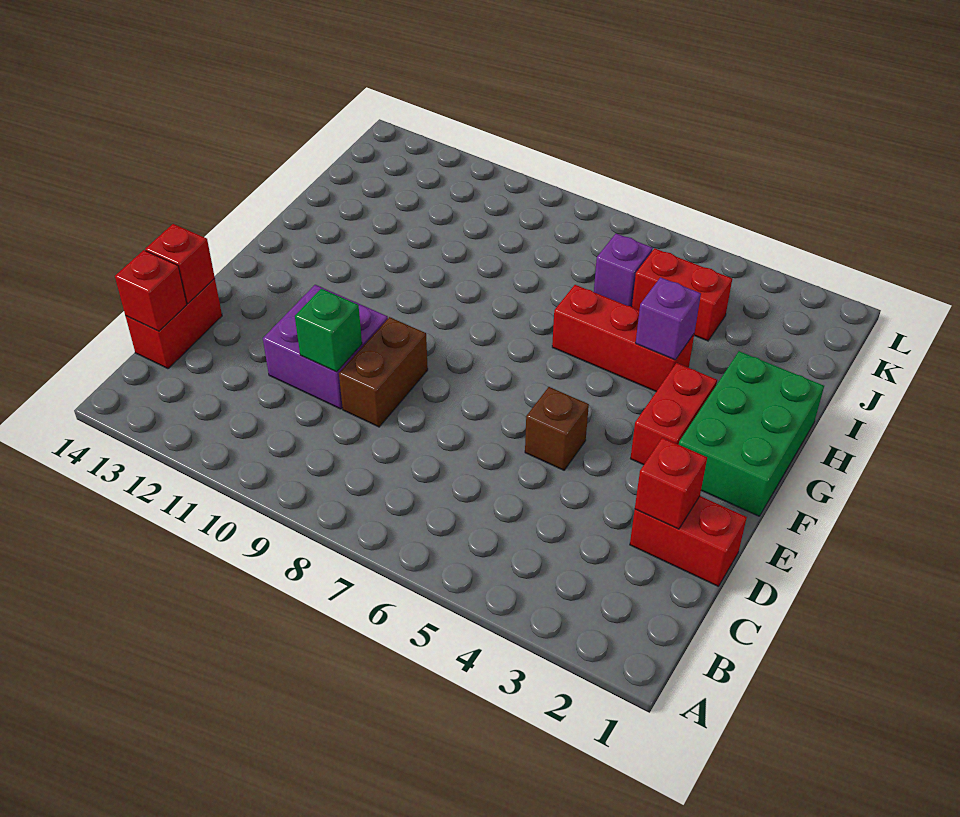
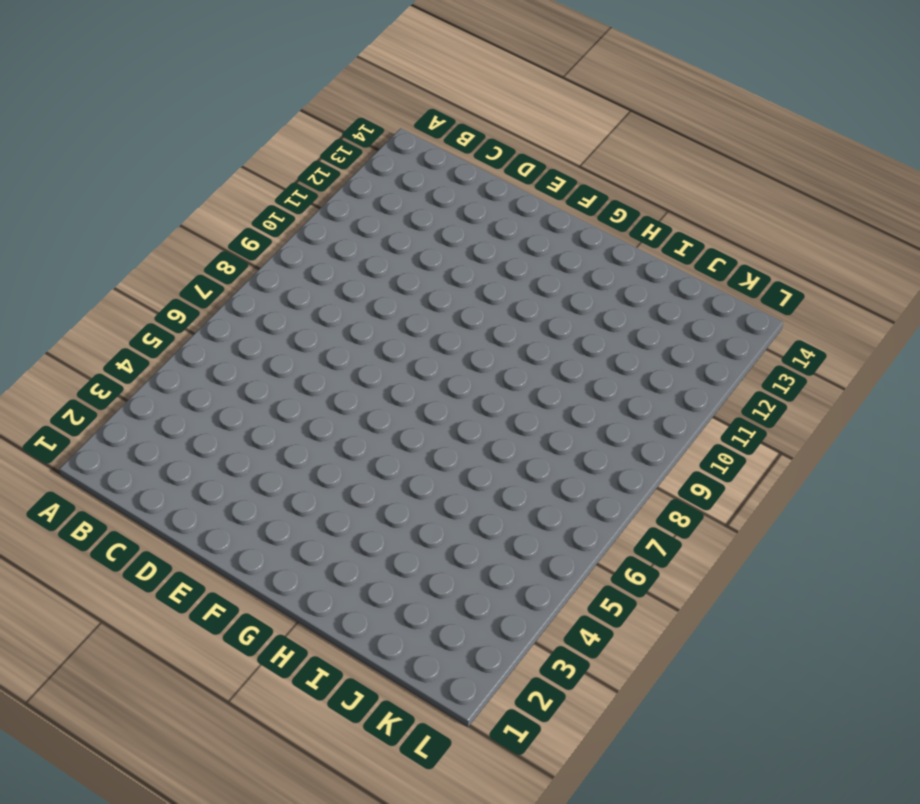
none -> red brick C14:D14 level 1
none -> red brick D1:D2 level 1
none -> brown brick D9:E9 level 1

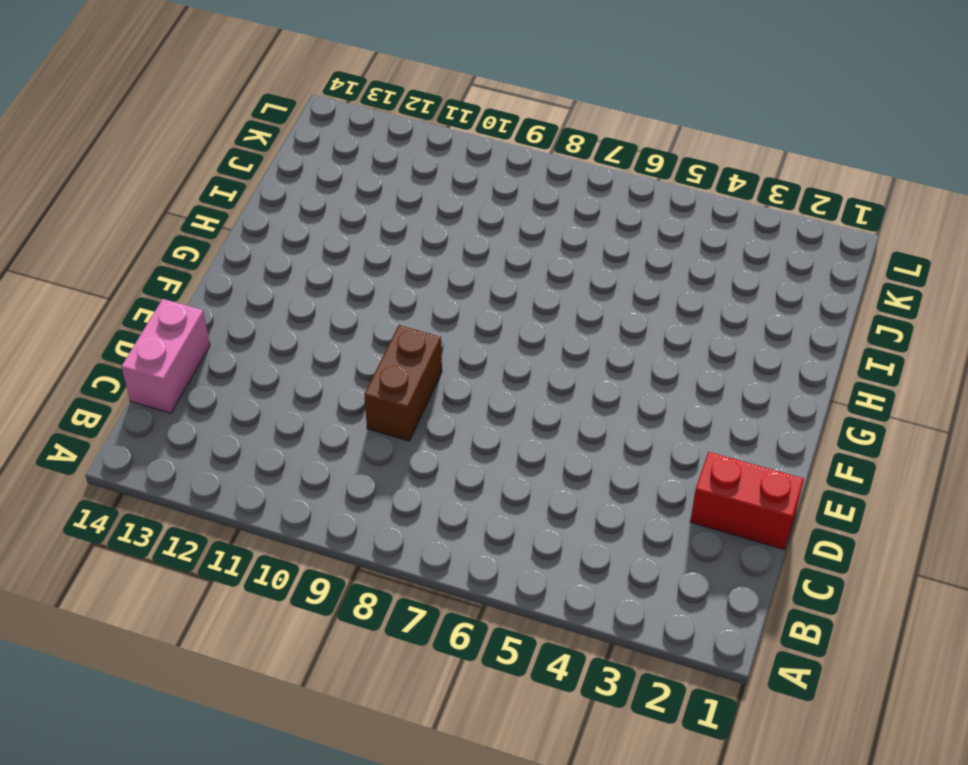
pink brick C14:D14 level 1 -> red brick C14:D14 level 1
none -> purple brick D10:E11 level 1
none -> brown brick E5 level 1
none -> green brick F1:H2 level 1

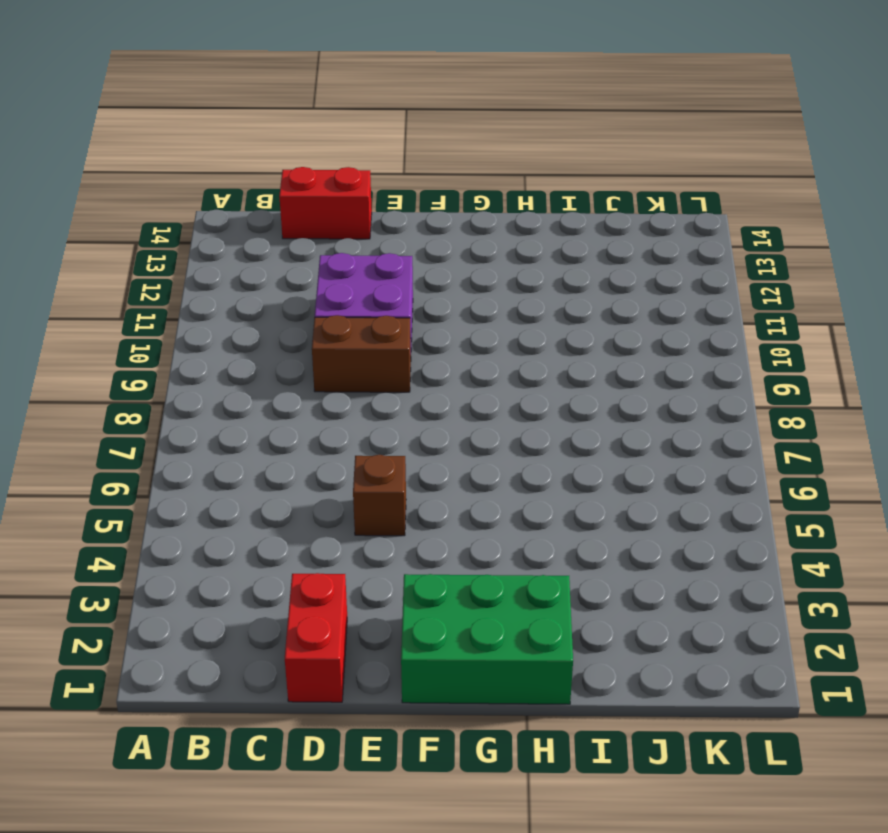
none -> red brick F3:G3 level 1
none -> red brick H4:H6 level 1
none -> red brick J4:J5 level 1

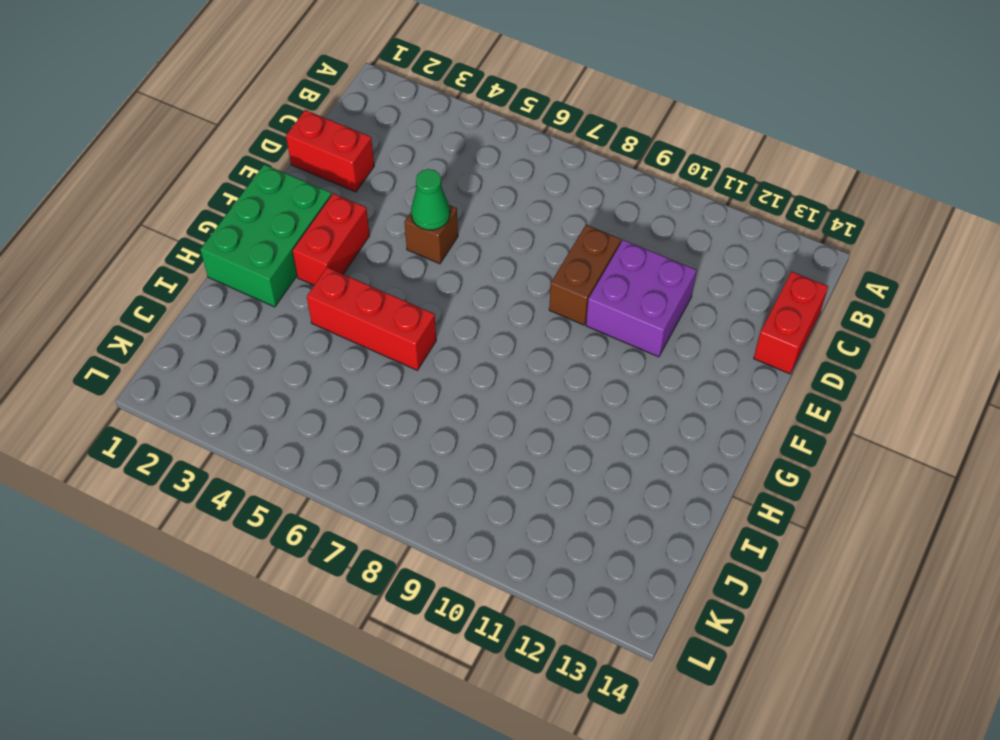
green cone E5 level 2 -> none
none -> red brick J4:J5 level 1
none -> purple brick J6 level 1
none -> red brick C14 level 2

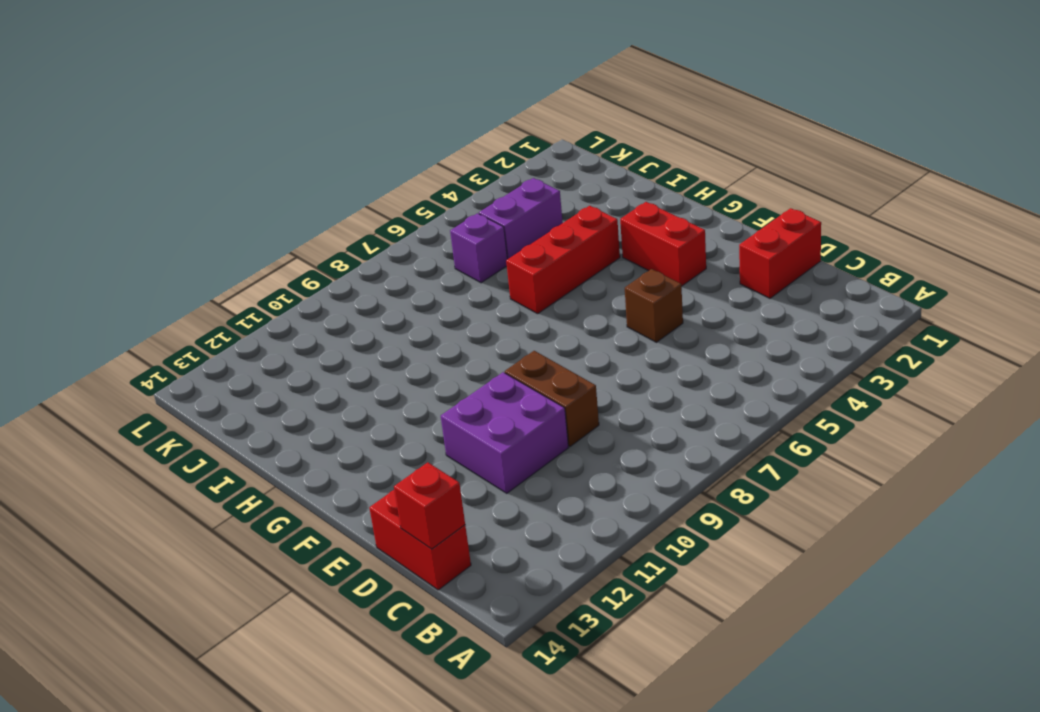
purple brick J4:J5 level 1 -> red brick J4:J5 level 1
none -> green brick F1:H2 level 1
none -> red brick D2 level 2
none -> green brick D10 level 2

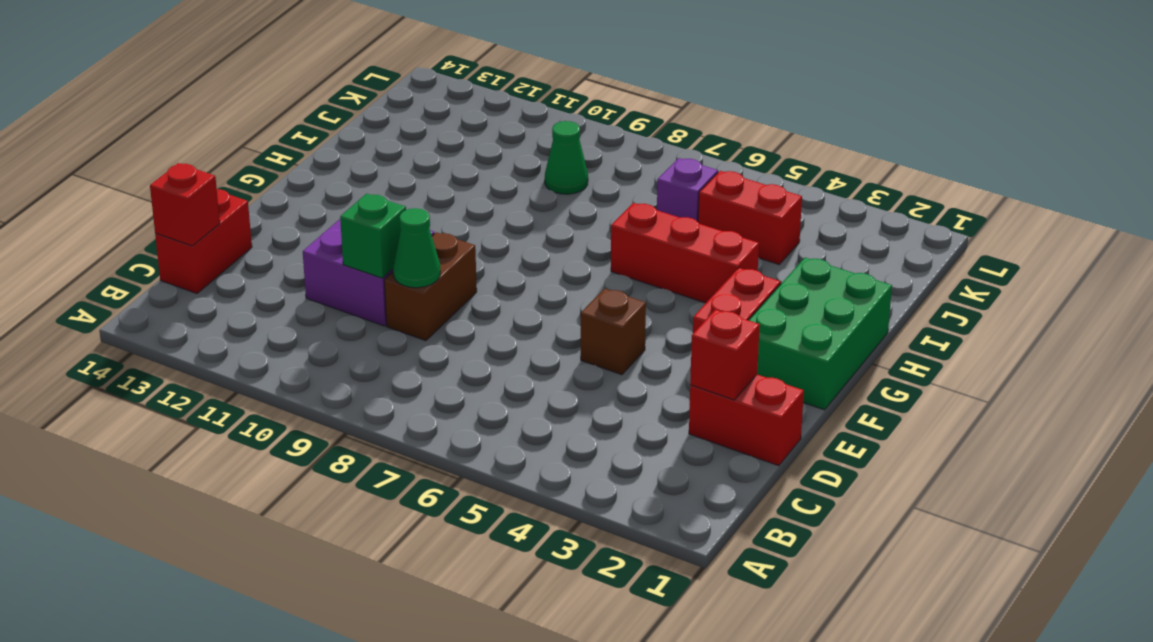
green cone D9 level 2 -> none
green cone J9 level 1 -> none
none -> red brick D14 level 2
none -> purple brick H4 level 2

